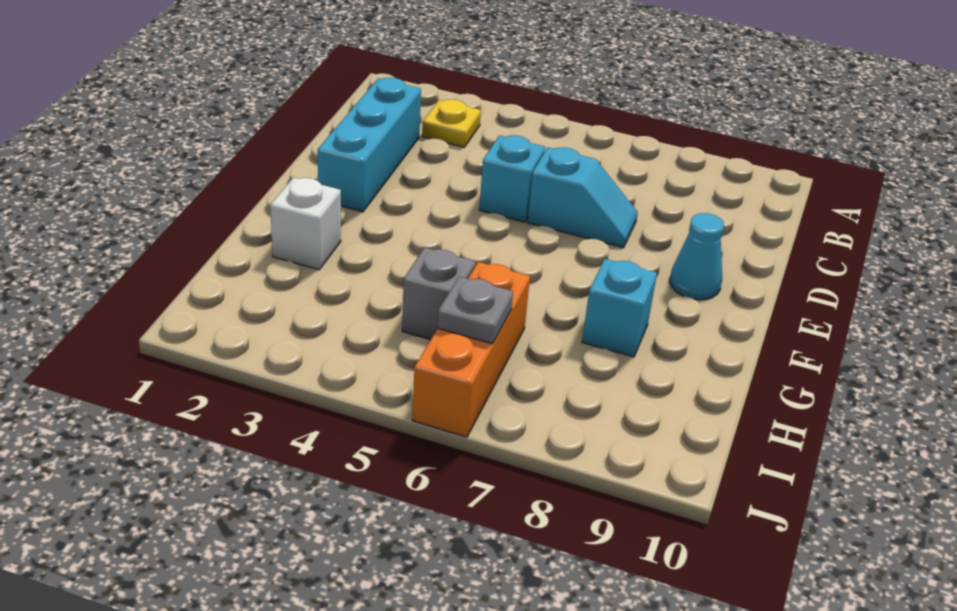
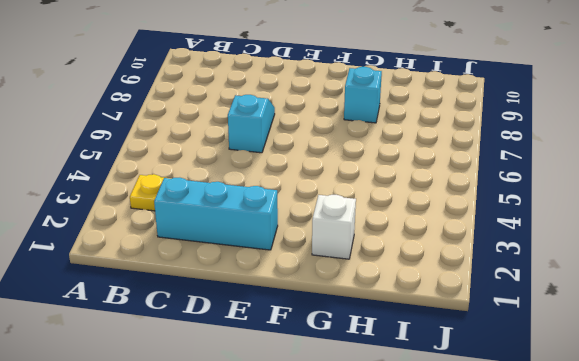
none -> cyan brick D5 level 1
none -> cyan cone E9 level 1

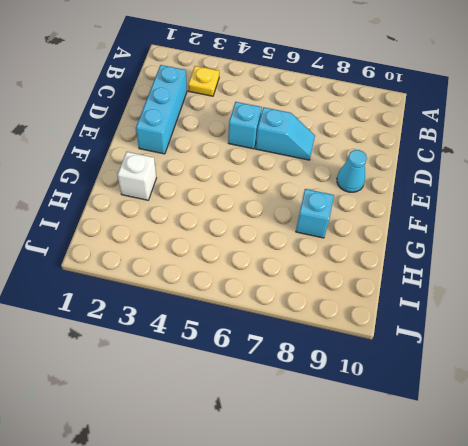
none -> grey brick H5 level 1
none -> orange brick H6:J6 level 1

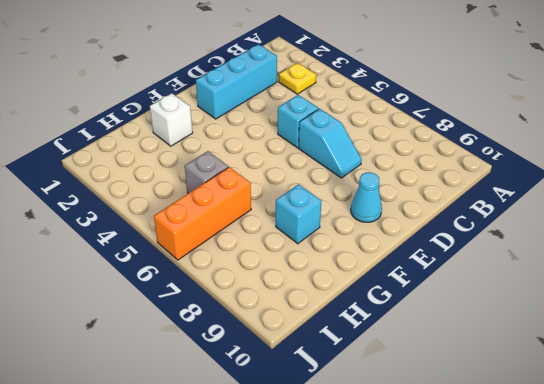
none -> grey plate I6 level 2

